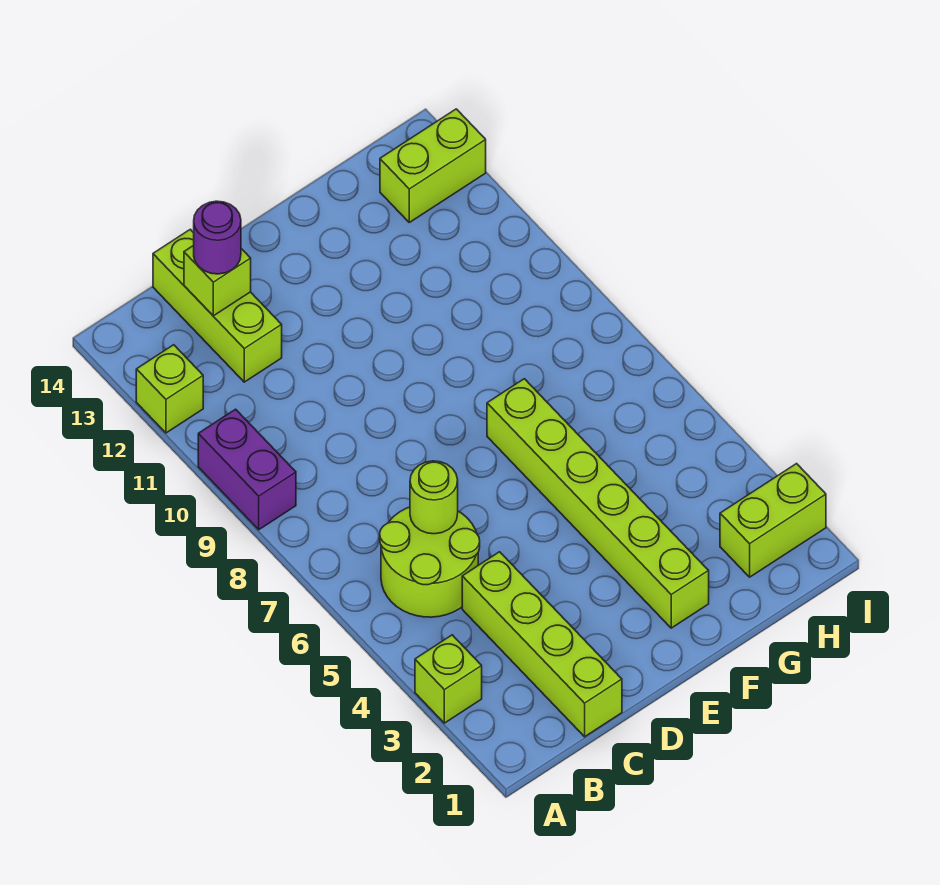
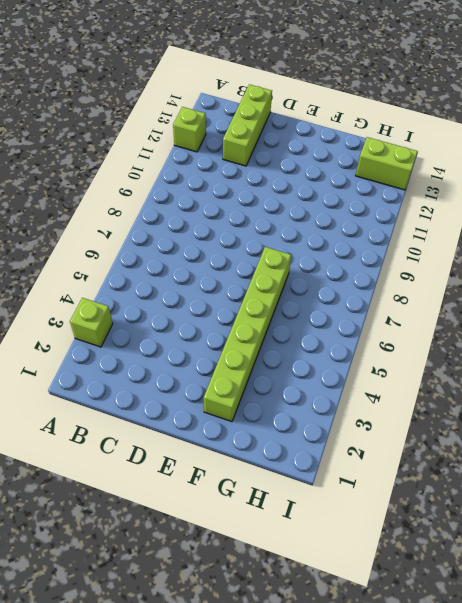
none -> purple brick A9:A10 level 1
none -> lime round brick B5:C6 level 1
none -> lime brick C1:C4 level 1

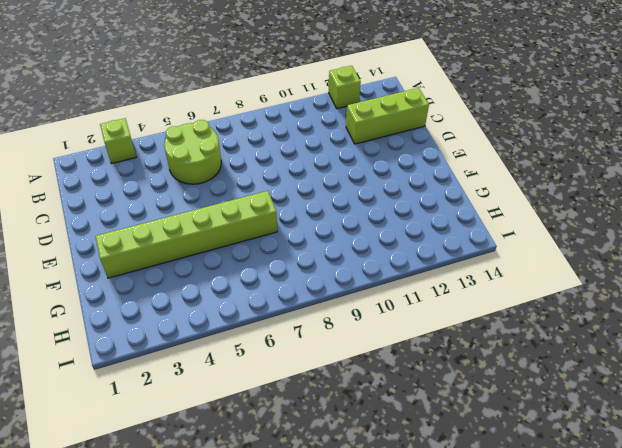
none -> purple brick A9:A10 level 1
none -> lime brick C1:C4 level 1
none -> lime brick H2:I2 level 1

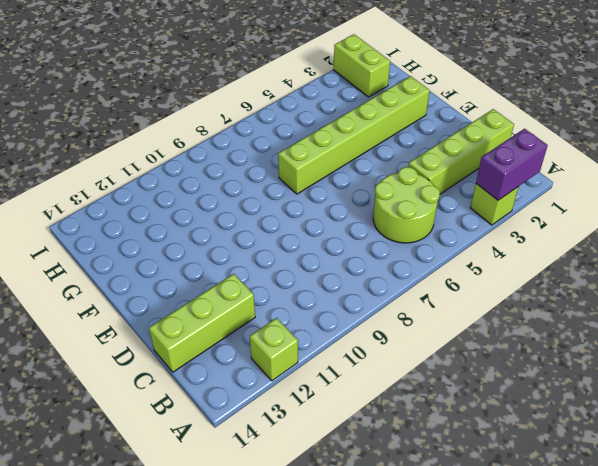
purple brick A2:A3 level 2 -> purple brick A9:A10 level 1
none -> lime brick H13:I13 level 1
none -> lime round brick C6 level 2
none -> lime brick C13 level 2

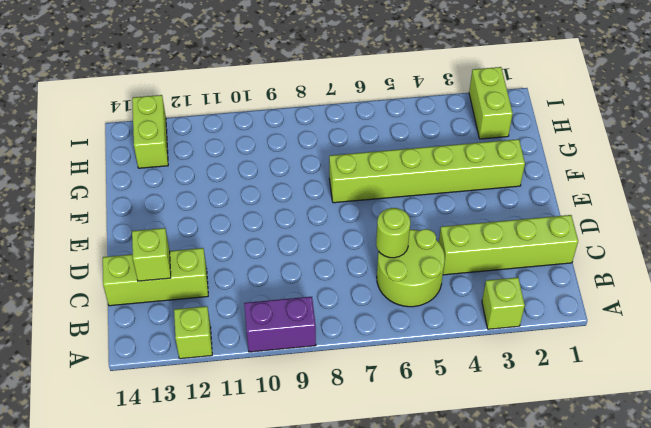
none -> purple round brick C13 level 3

